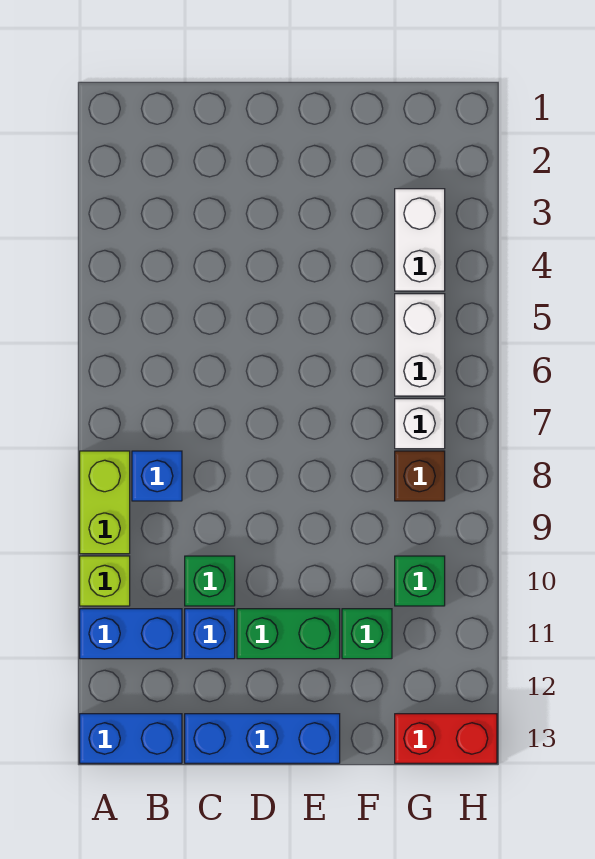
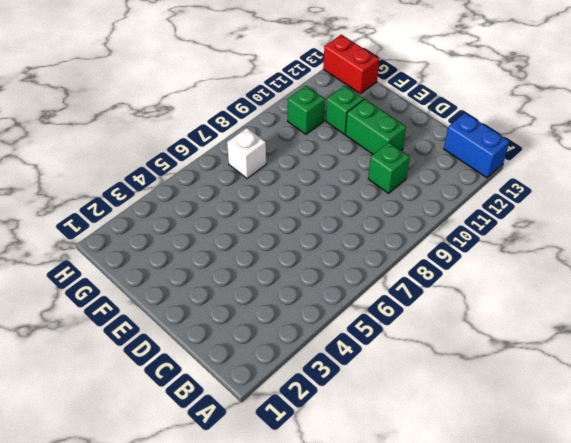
none -> lime brick A8:A9 level 1
none -> lime brick A10 level 1
none -> blue brick A11:B11 level 1

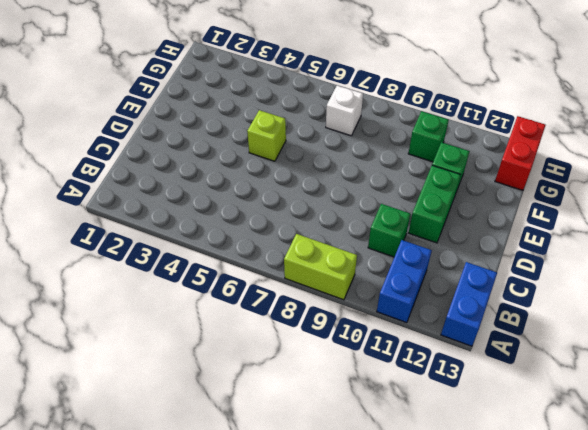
lime brick E5 level 1 -> lime brick A10 level 1
none -> blue brick B8 level 1
none -> blue brick C11 level 1
none -> blue brick C13:E13 level 1

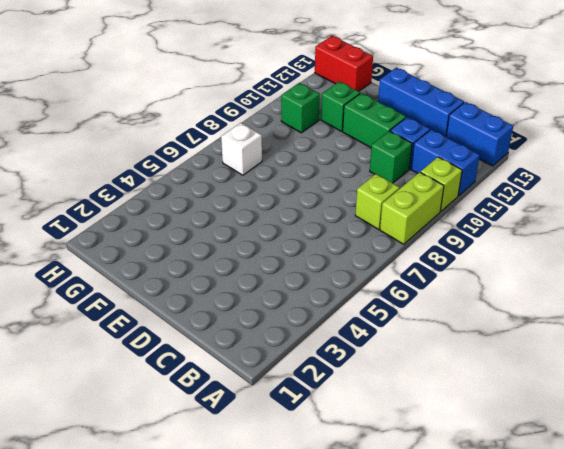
lime brick B8 level 1 -> blue brick B8 level 1
none -> white brick G3:G4 level 1
none -> white brick G5:G6 level 1
none -> brown brick G8 level 1

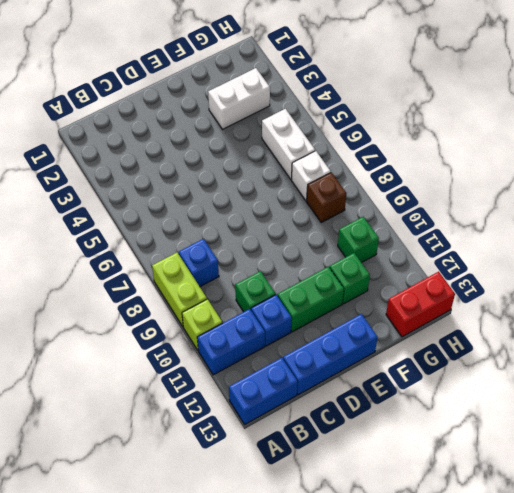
white brick F3:G3 level 1 -> white brick G3:G4 level 1

